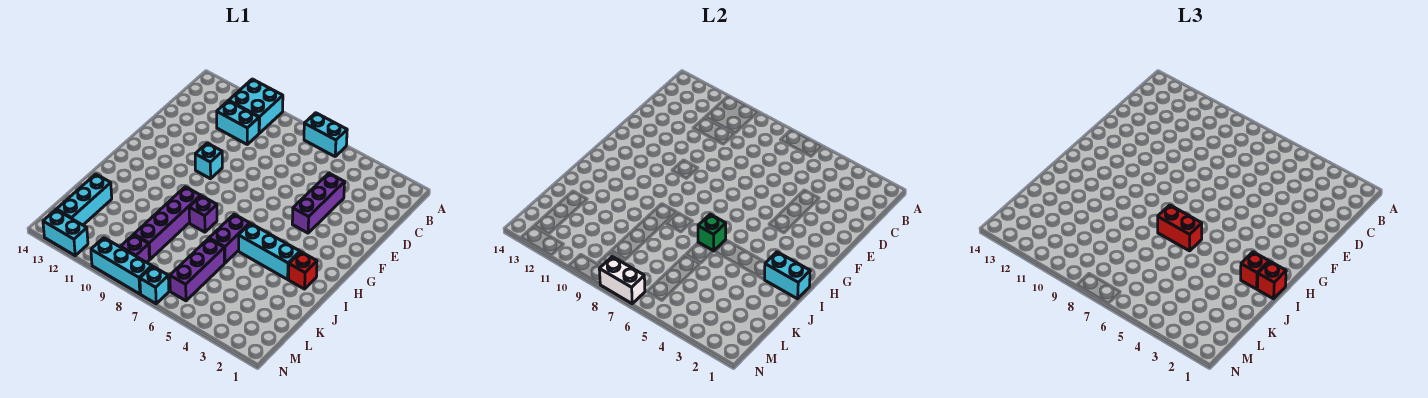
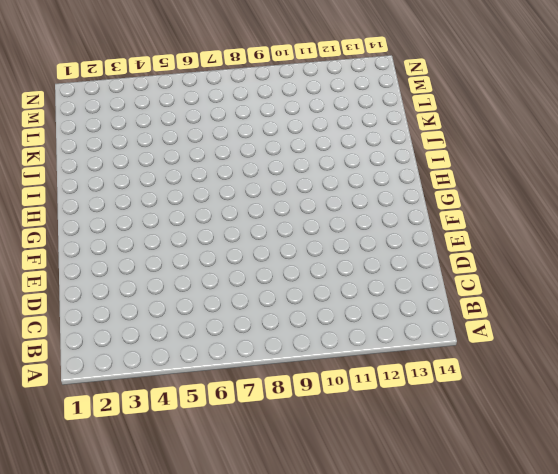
none -> cyan brick A6:A7 level 1
none -> cyan brick A10:B11 level 1
none -> cyan brick C10:C11 level 1

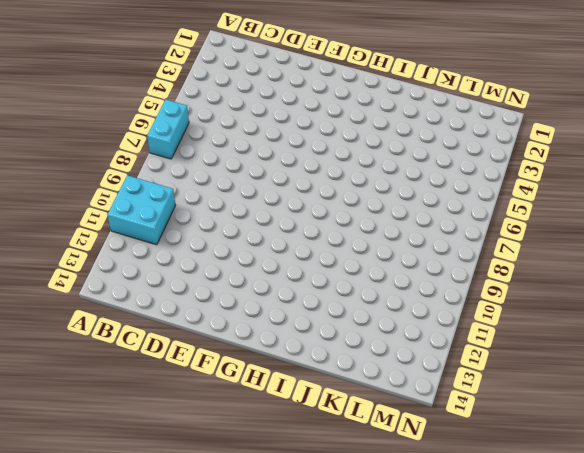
none -> cyan brick C10:C11 level 1
none -> purple brick D4:F4 level 1
none -> cyan brick F10 level 1

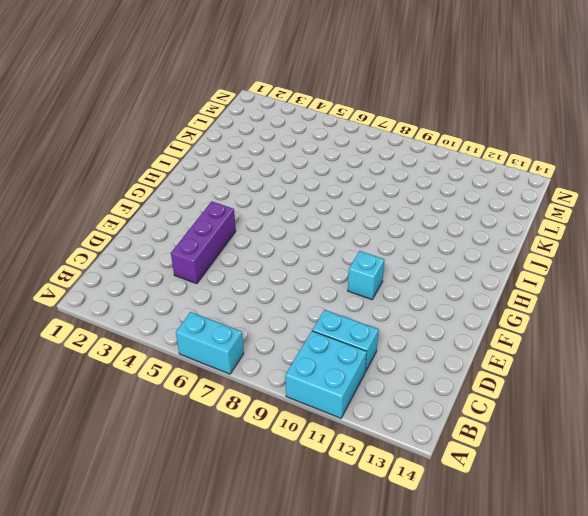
none -> red brick I2 level 1
none -> cyan brick I3:I5 level 1
none -> purple brick I6:J6 level 1

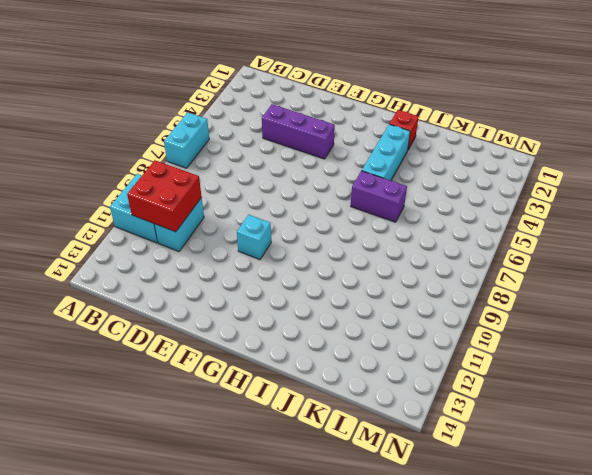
red brick B10:C11 level 2 -> none
none -> purple brick I8 level 1
none -> purple brick I9:L9 level 1
none -> purple brick K6:M6 level 1

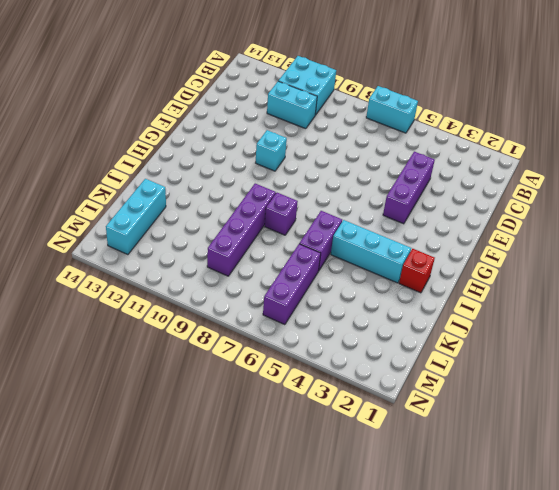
none -> purple brick M9 level 1
none -> cyan brick N7 level 1
none -> cyan brick N8:N10 level 1

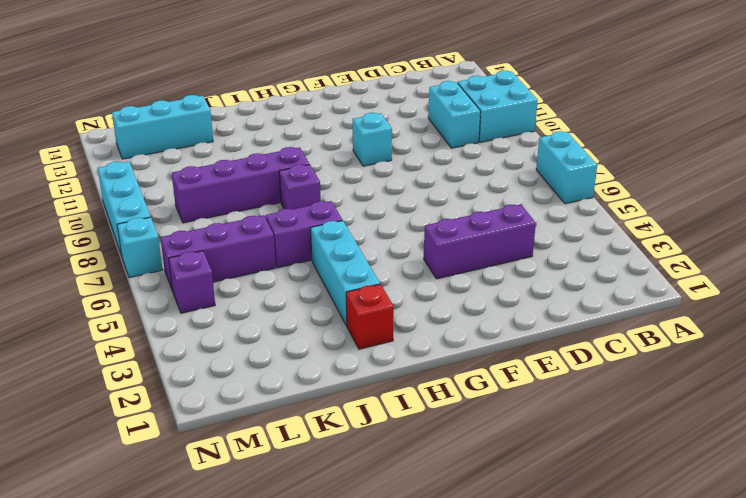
purple brick M5 level 1 -> purple brick M9 level 1
none -> cyan brick N12:N13 level 1
none -> cyan brick I1:I2 level 2
none -> green brick I6 level 2

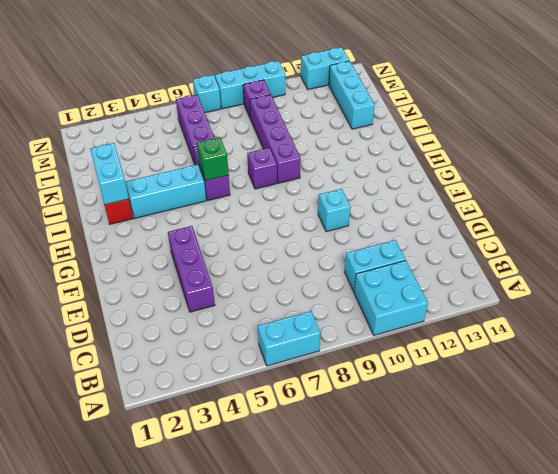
cyan brick I2:J2 level 2 -> cyan brick I1:I2 level 2
none -> white brick N7:N8 level 2
none -> red brick I1 level 3
none -> red brick I2 level 3

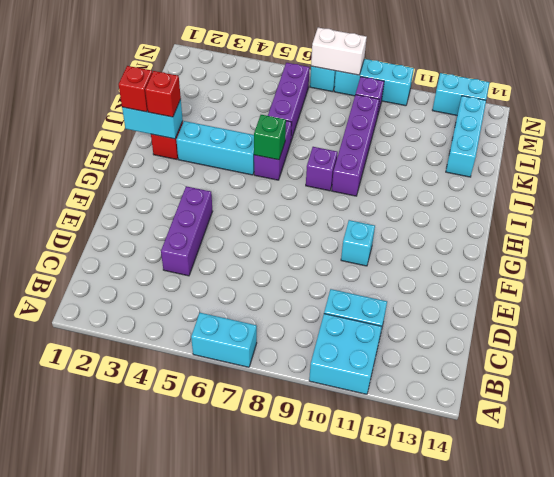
none -> red brick I6:I7 level 3

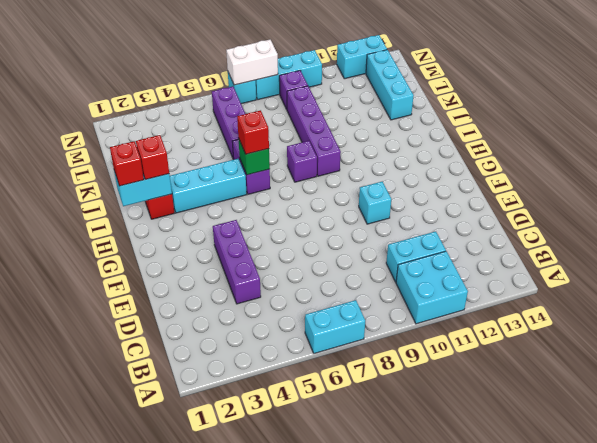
red brick I6 level 3 -> red brick I6:I7 level 3

